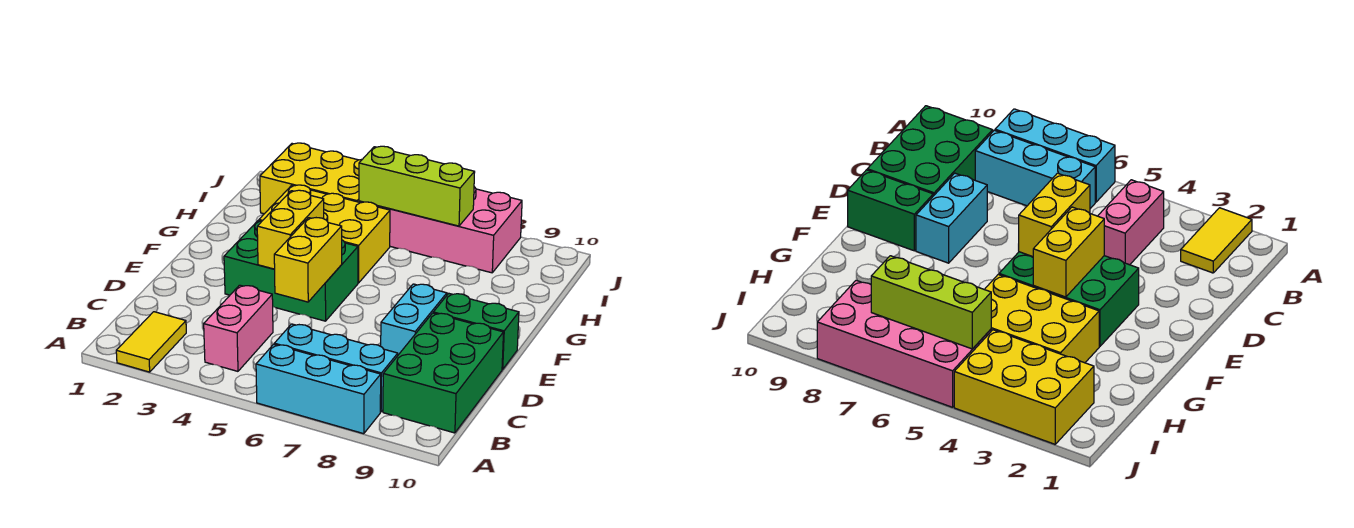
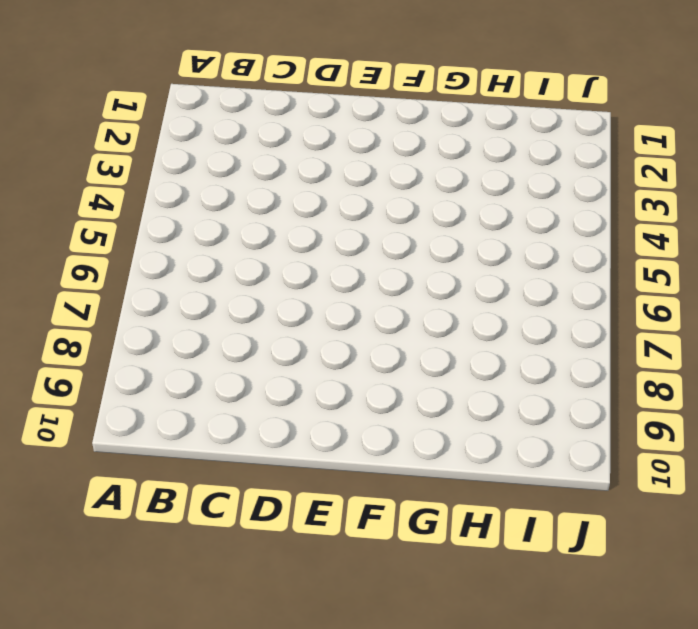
none -> yellow tile A2:B2 level 1
none -> cyan brick A6:A8 level 1
none -> pink brick B4:C4 level 1

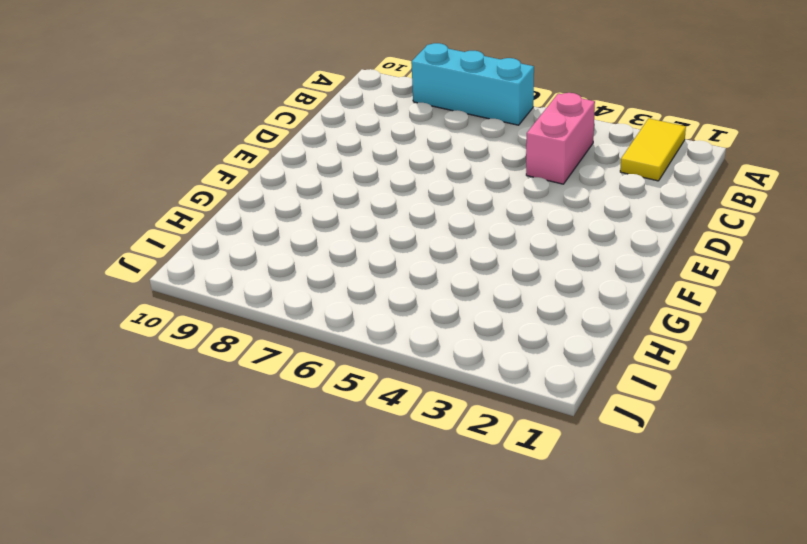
none -> cyan brick B6:B8 level 1
none -> green brick B9:D10 level 1
none -> cyan brick D8:E8 level 1

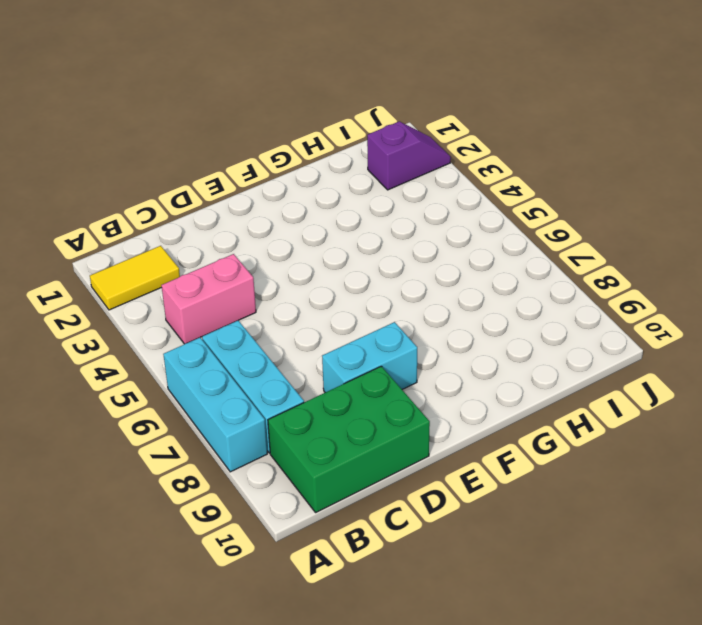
purple slope I2:J2 level 1 top I -> yellow brick I2:J4 level 1
none -> green brick E3:F5 level 1
none -> green brick E9:E10 level 1
none -> yellow brick G3:H5 level 1

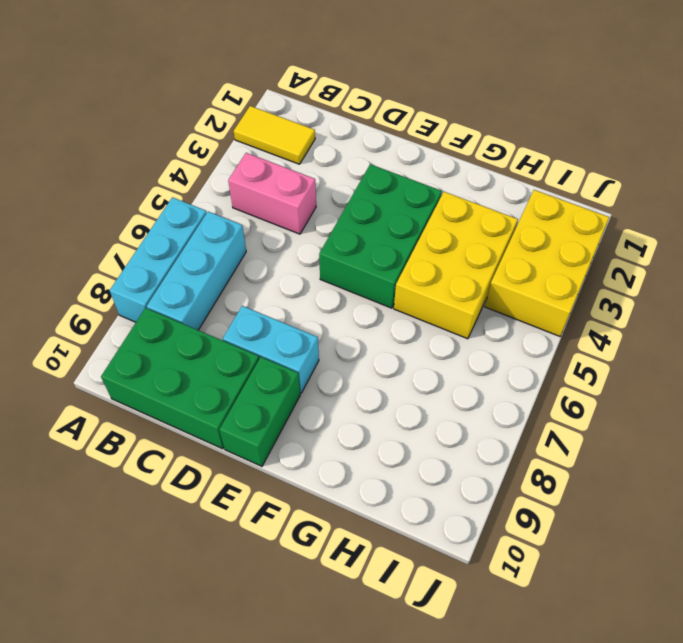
none -> pink brick I5:J8 level 1
none -> yellow brick D5:E5 level 2
none -> yellow brick E4:F4 level 2

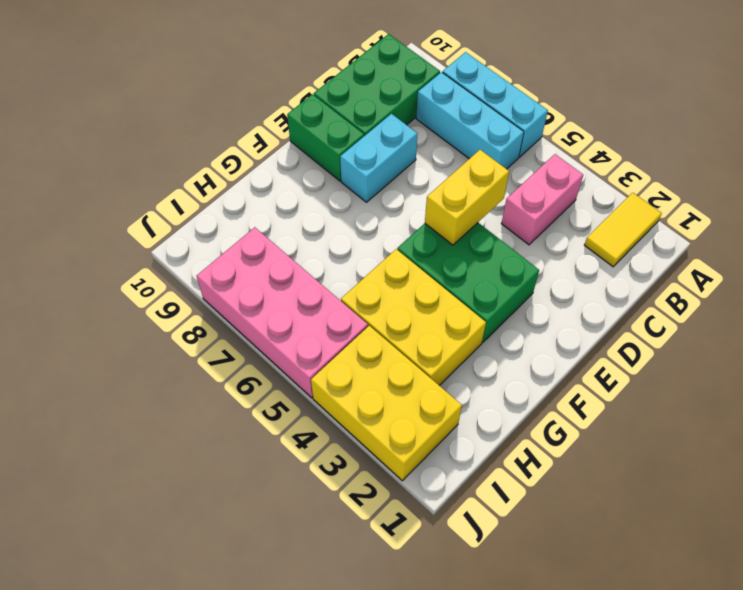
none -> yellow brick E4:F4 level 2
none -> lime brick I5:I7 level 2

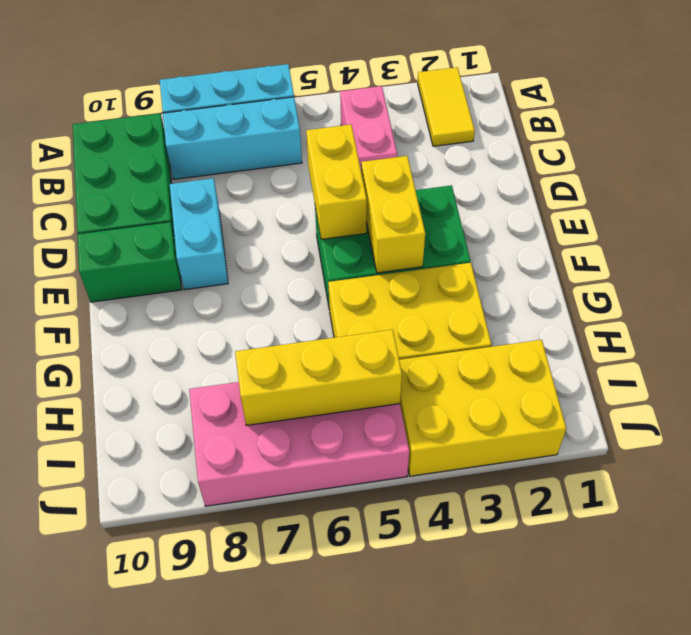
yellow brick I5:I7 level 2 -> lime brick I5:I7 level 2

